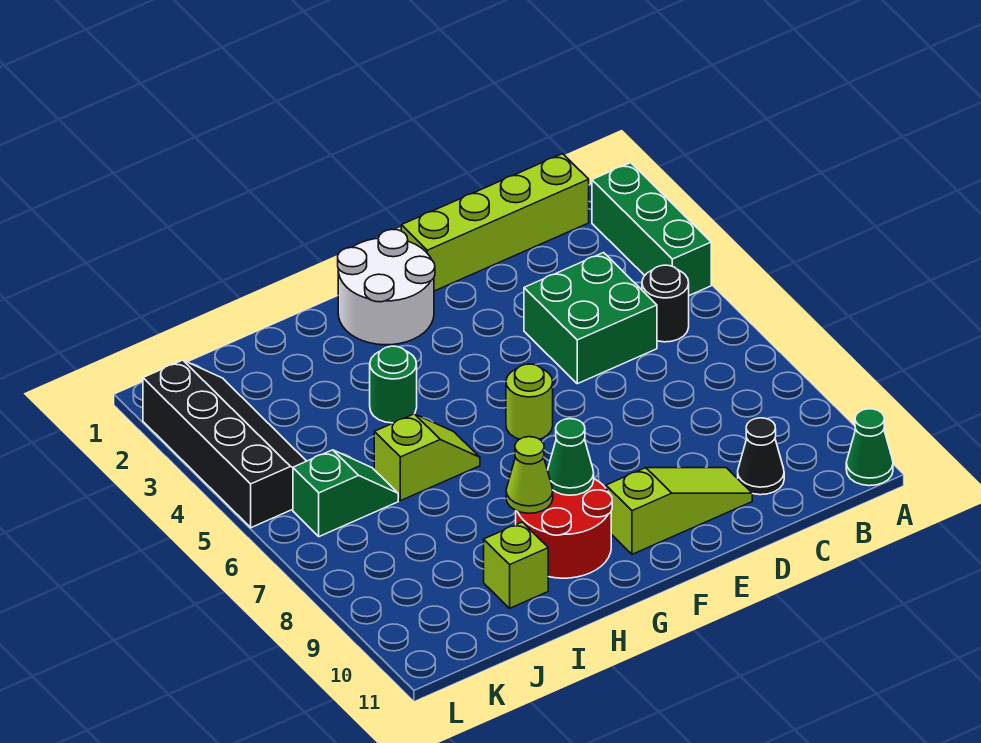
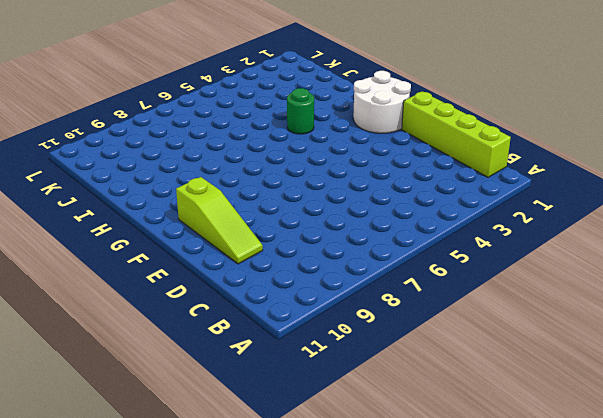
none -> green brick A2:A4 level 1
none -> green cone A11 level 1
none -> black round brick B5 level 1

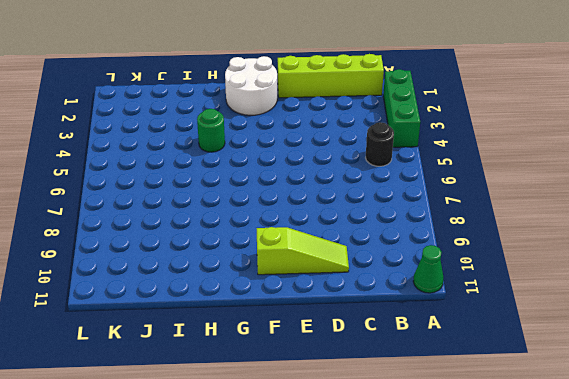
none -> green brick C4:D5 level 1
none -> black cone C10 level 1
none -> lime round brick F6 level 1

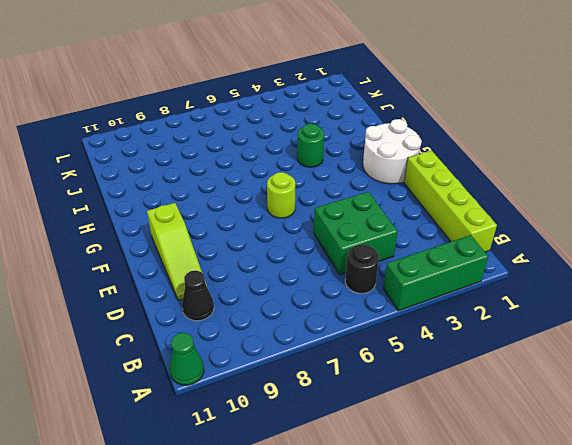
none -> red round brick G9:H10 level 1
none -> lime slope H6:I6 level 1 top I
none -> lime brick I10 level 1

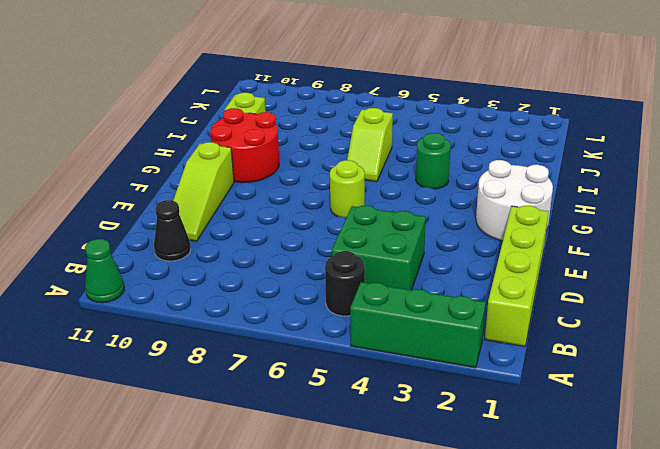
none -> green slope J6:K6 level 1 top K
none -> black slope K2:L5 level 1 top L
none -> green cone G9 level 2

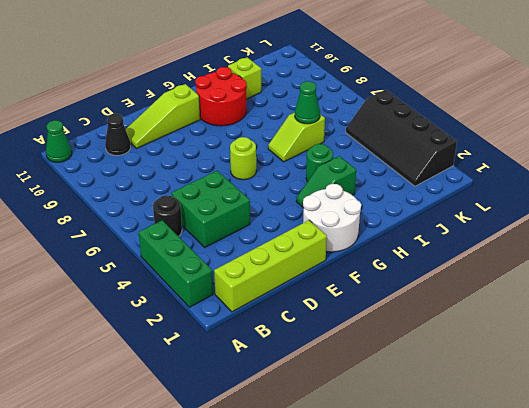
green slope G3:H3 level 1 top H -> green slope J6:K6 level 1 top K
green cone I6 level 2 -> green cone G9 level 2
none -> lime cone H9 level 2

